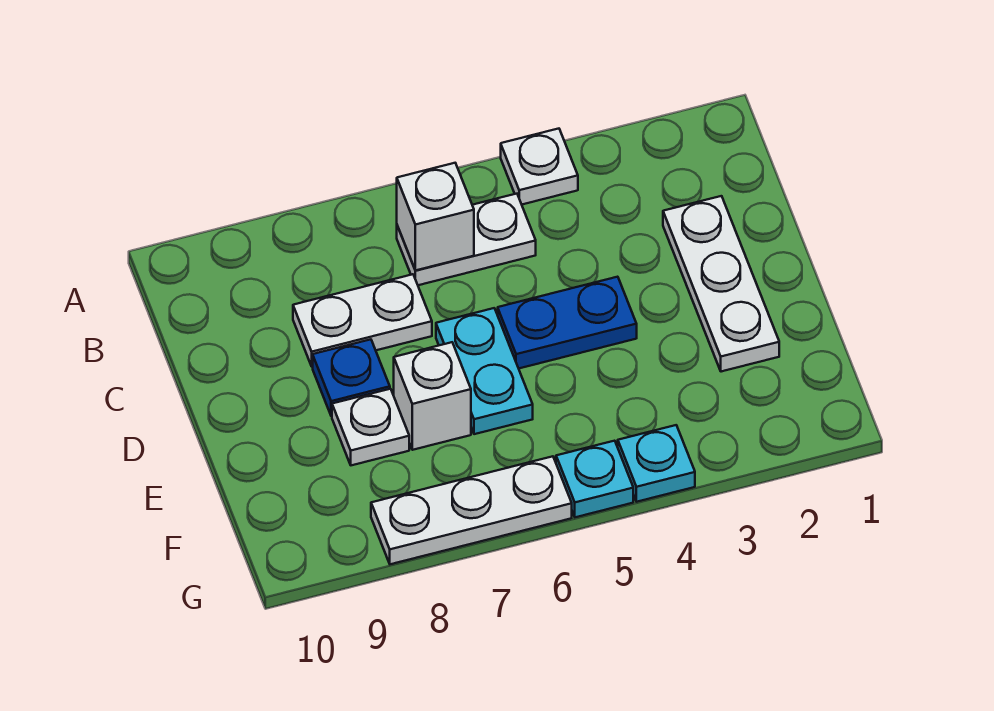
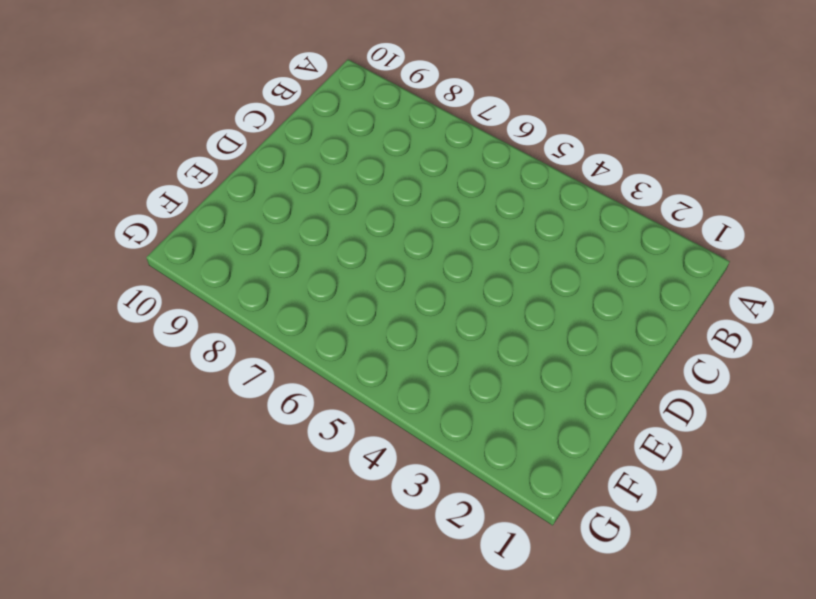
none -> white plate A4 level 1
none -> white plate B5:B6 level 1
none -> white plate C2:E2 level 1

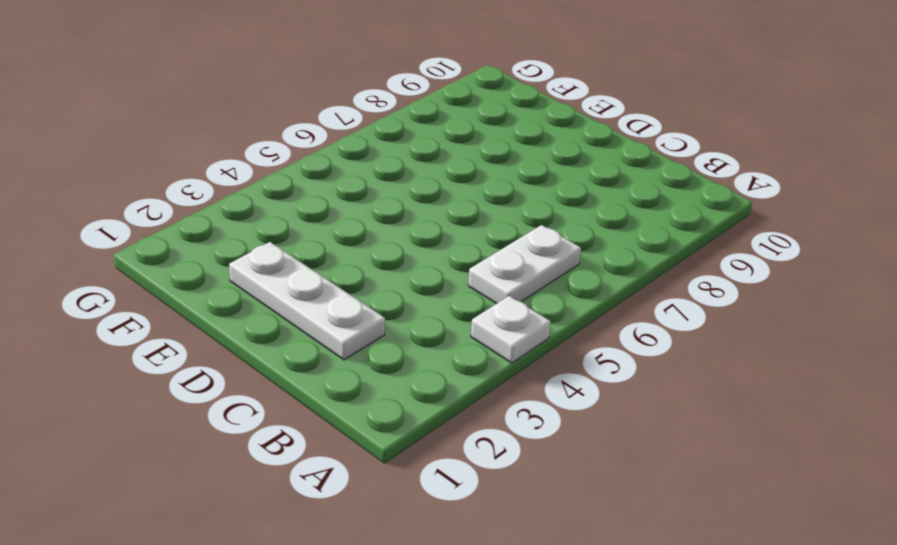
none -> white plate C7:C8 level 1
none -> blue plate D4:D5 level 1
none -> cyan plate D6:E6 level 1

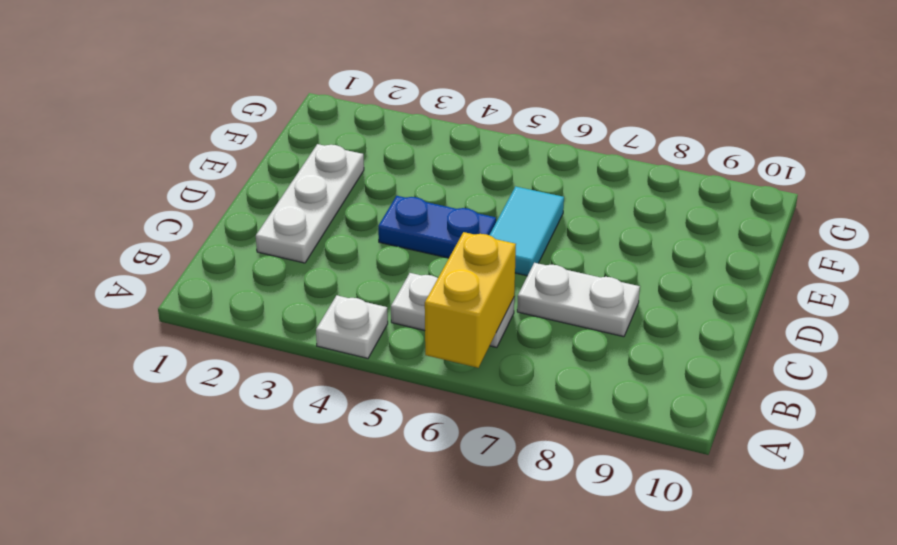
yellow brick A6:B6 level 2 -> white brick B6 level 2
cyan tile D6:E6 level 1 -> cyan plate D6:E6 level 1
none -> blue plate D8 level 1
none -> white brick E7 level 1
none -> white plate E8 level 1

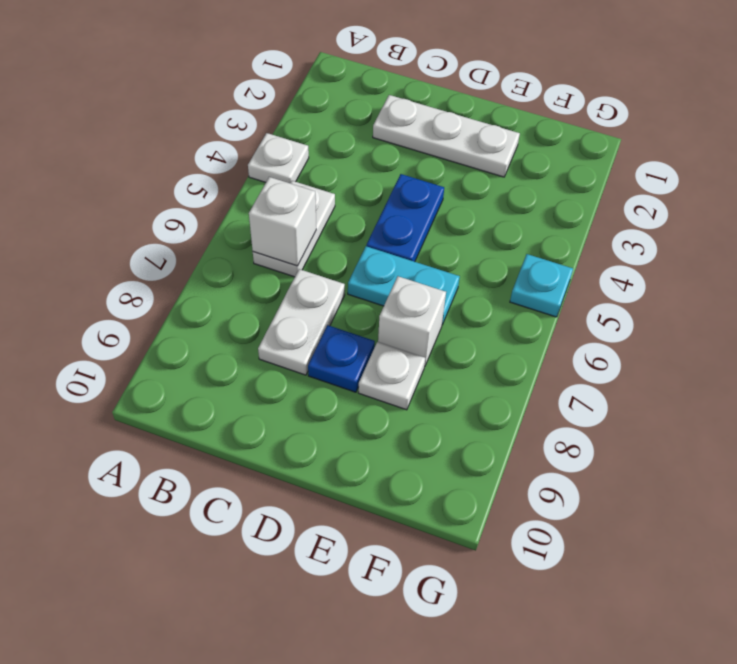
none -> cyan plate G4 level 1
none -> white plate G6:G8 level 1

